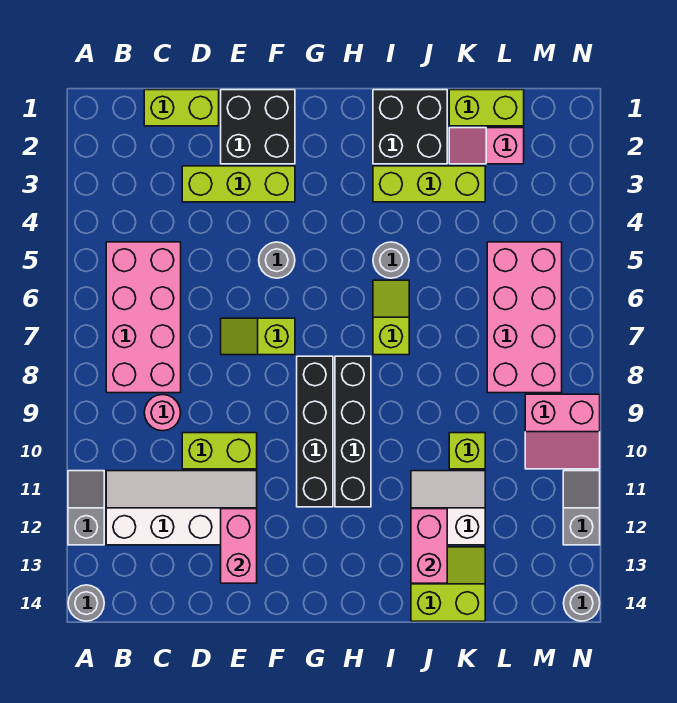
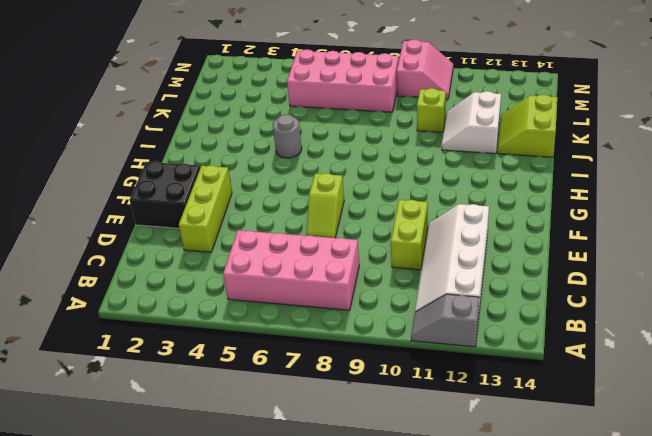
none -> grey round brick A14 level 1
none -> lime brick C1:D1 level 1
none -> pink round brick C9 level 1

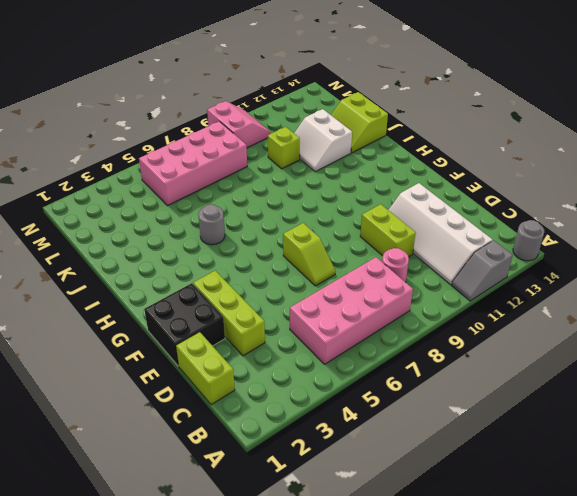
none -> grey round brick F5 level 1
none -> black brick G8:G11 level 1
none -> black brick H8:H11 level 1

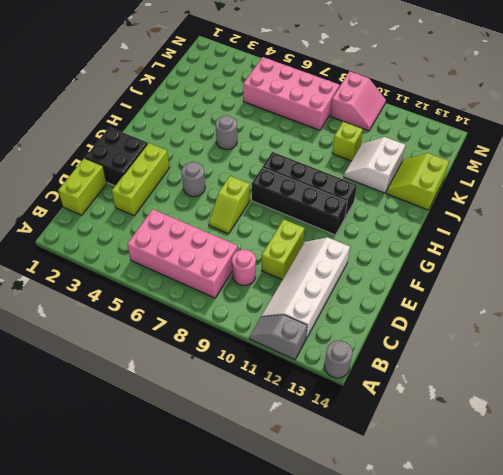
none -> black brick I1:J2 level 1
none -> lime brick I3:K3 level 1
none -> lime slope I6:I7 level 1 top 7

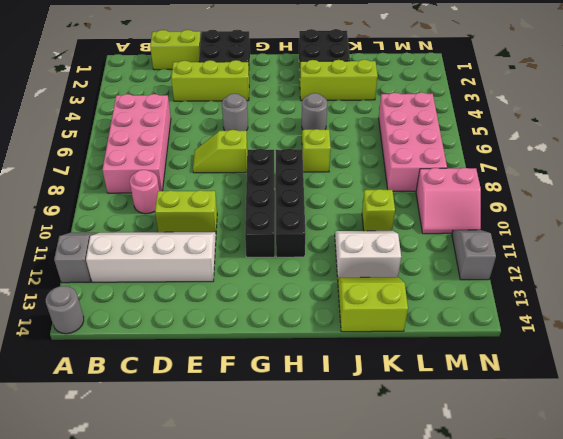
none -> lime brick K1:L1 level 1
none -> pink slope K2:L2 level 1 top L
none -> grey round brick N14 level 1

